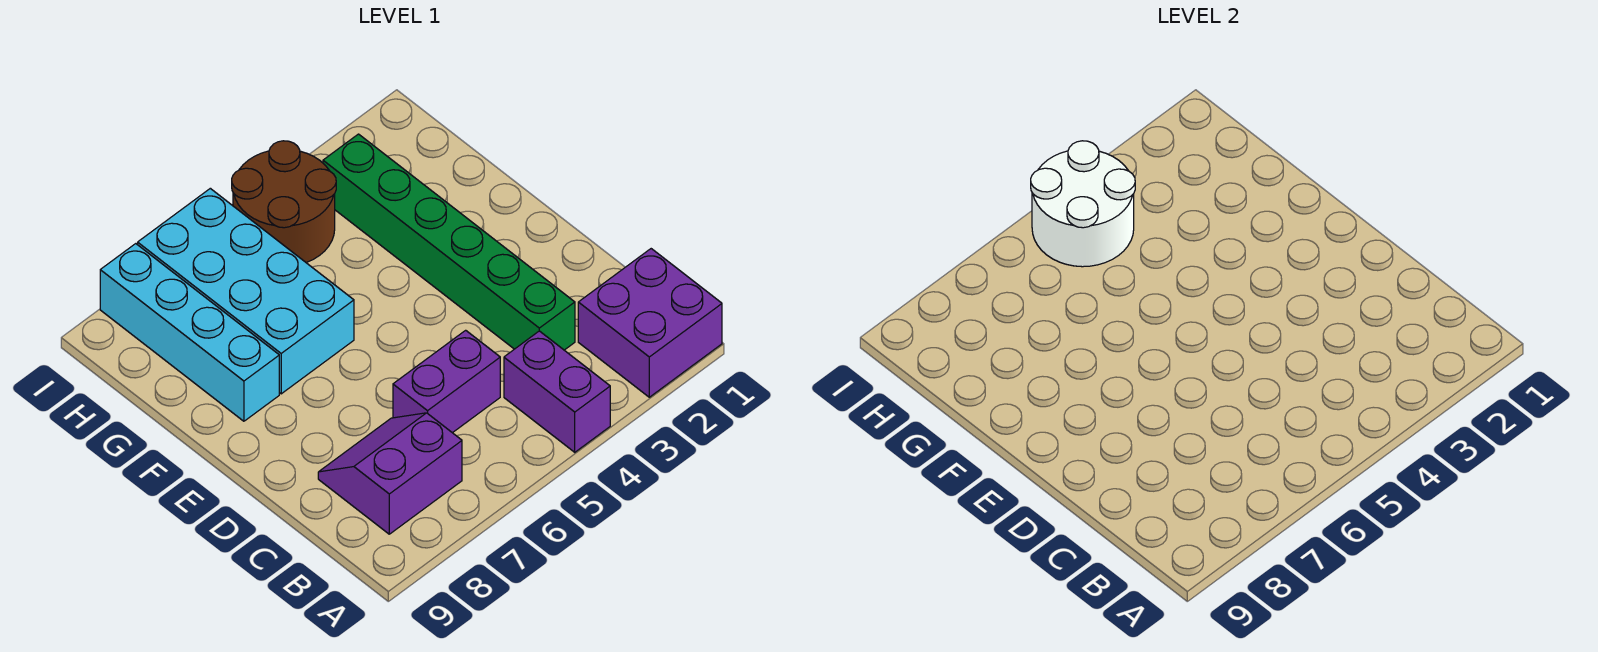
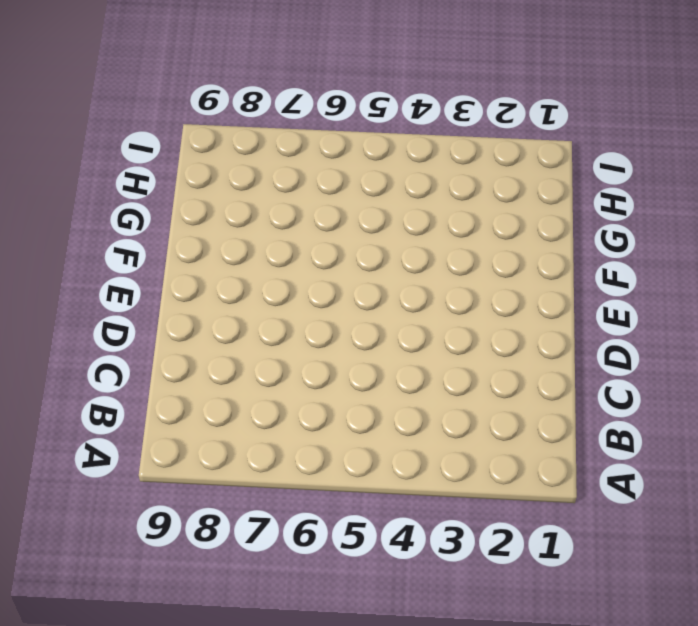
none -> purple brick A1:B2 level 1
none -> purple brick A4:B4 level 1

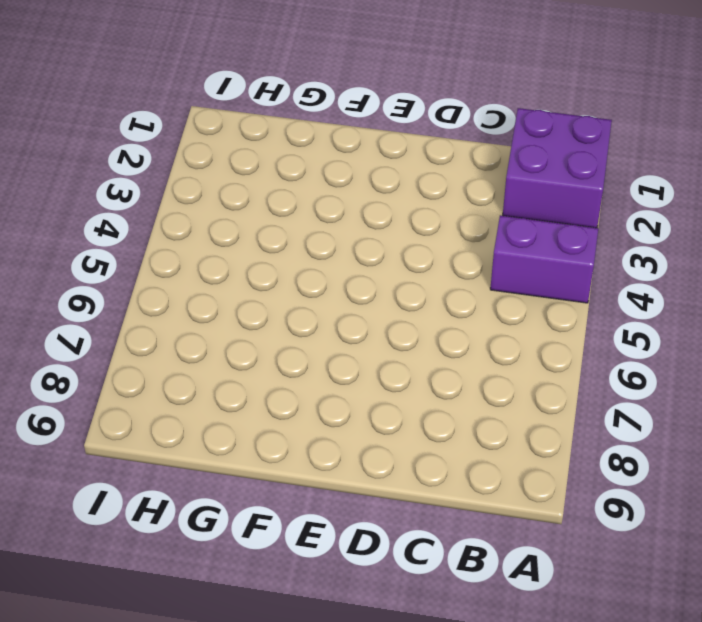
none -> purple slope B7:C8 level 1 top B
none -> green brick C3:H3 level 1

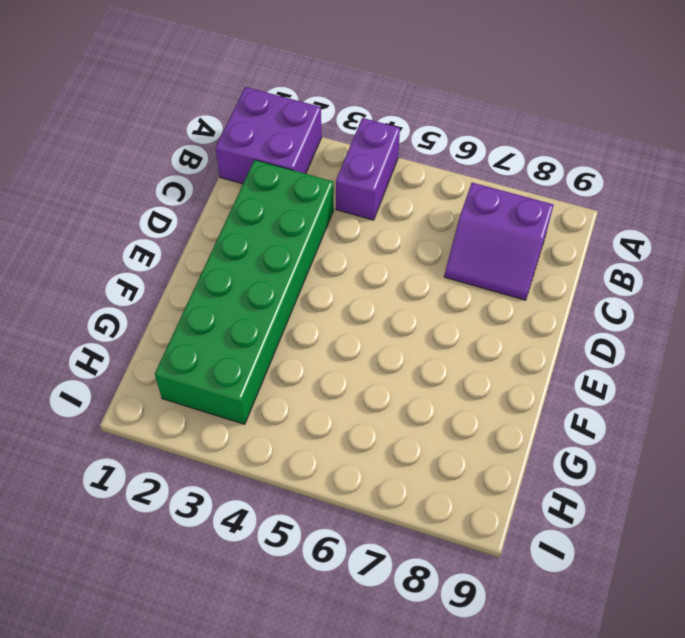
green brick C2:H3 level 1 -> green brick C3:H3 level 1
none -> purple brick C5:C6 level 1
none -> cyan brick F6:I7 level 1

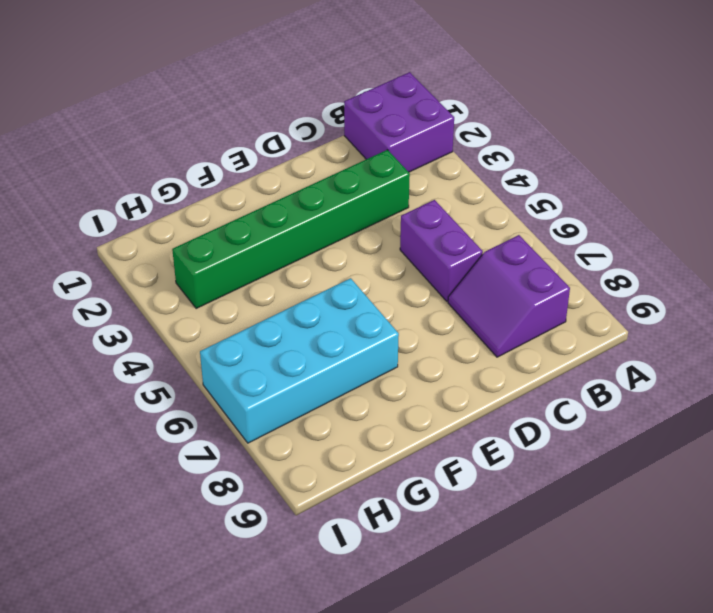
none -> purple brick A4:B4 level 1
none -> cyan brick F8:I8 level 1

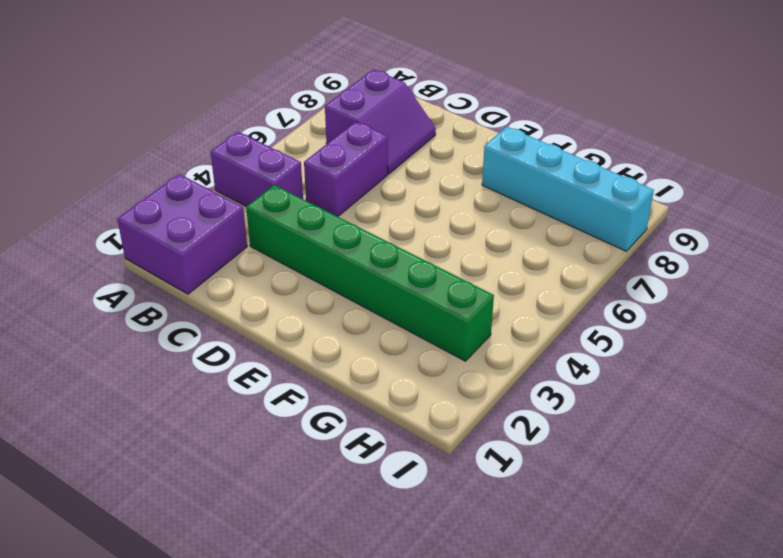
none -> cyan brick F6:I7 level 1
none -> brown round brick H4:I5 level 1

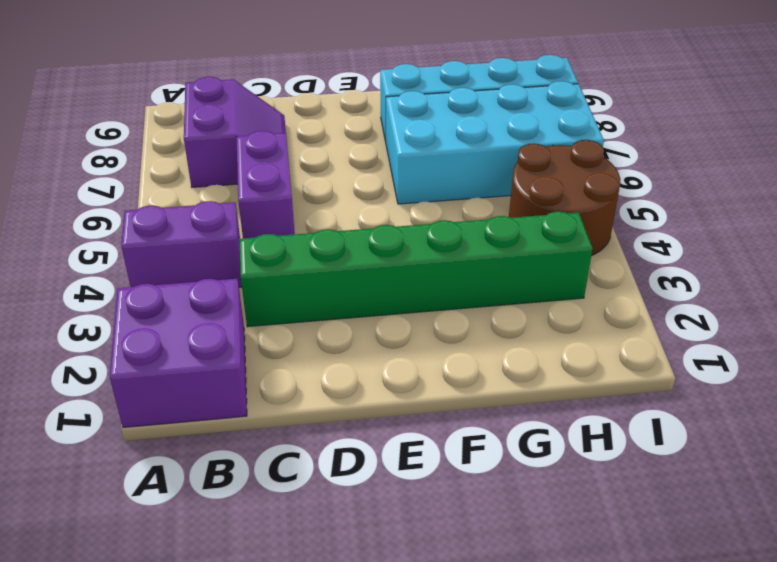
none -> white round brick H4:I5 level 2

